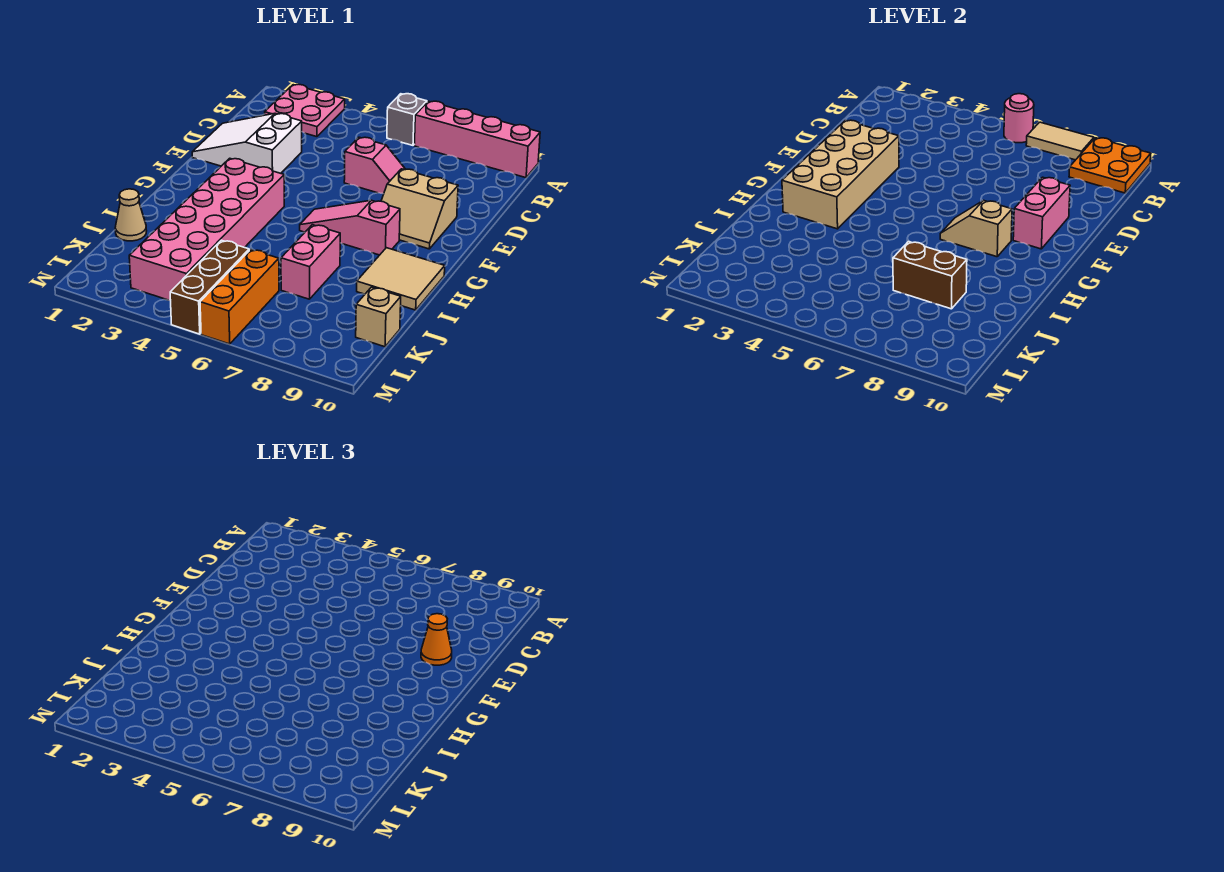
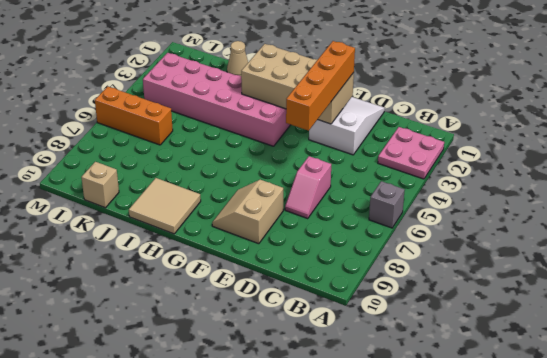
orange brick E2:E5 level 3 -> none
none -> pink brick A7:A10 level 1
none -> pink slope G6:G8 level 1 top 8
none -> pink brick I7:J7 level 1

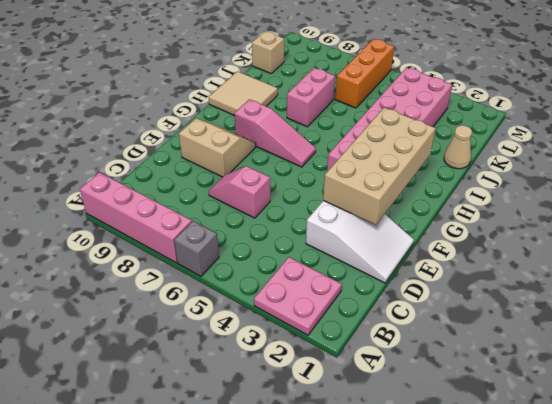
none -> brown brick K5:M5 level 1
none -> pink round brick A6 level 2
none -> tan tile A7:A8 level 2

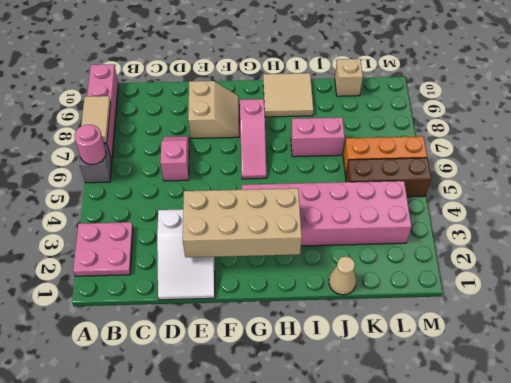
none -> orange plate A9:B10 level 2
none -> pink brick E9:F9 level 2
none -> tan slope G7:G8 level 2 top 8

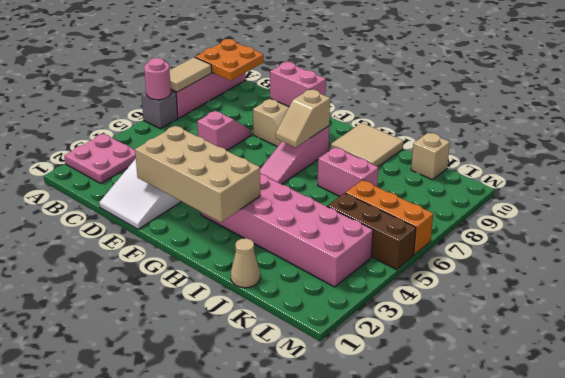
none -> brown brick J7:J8 level 2
none -> orange cone E9 level 3

